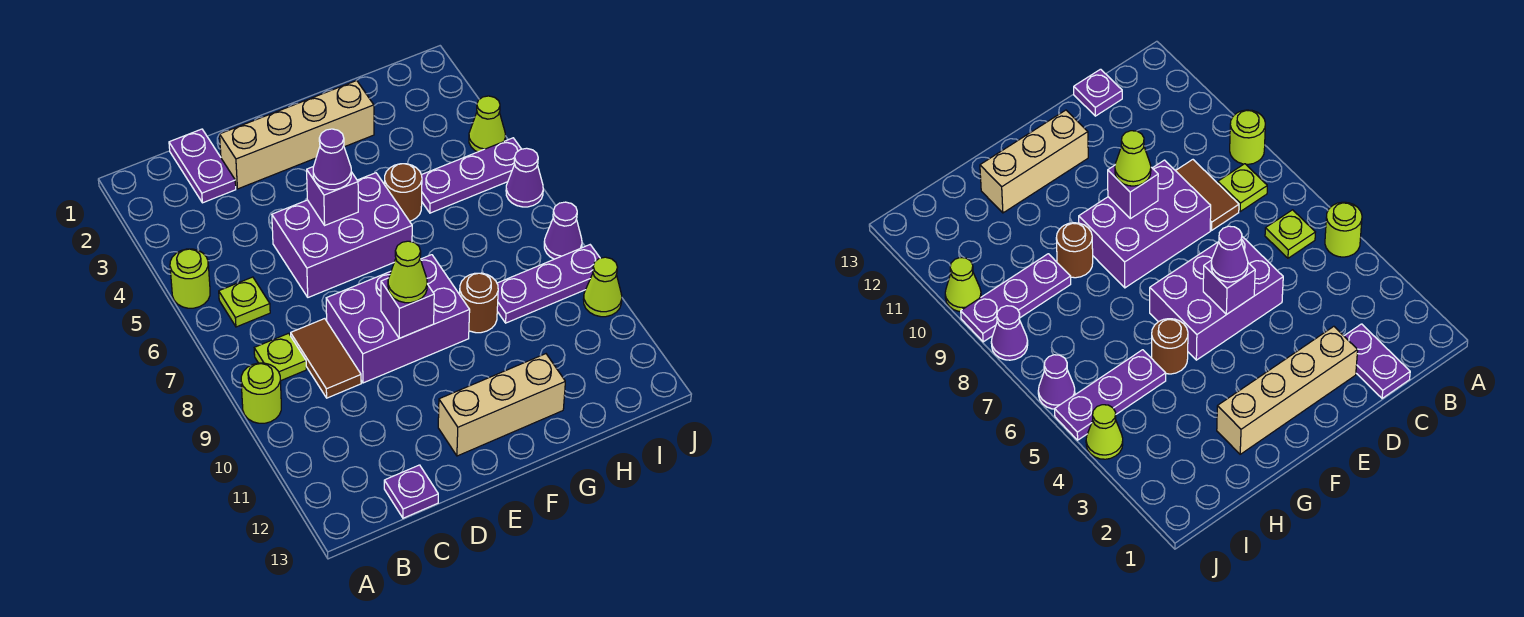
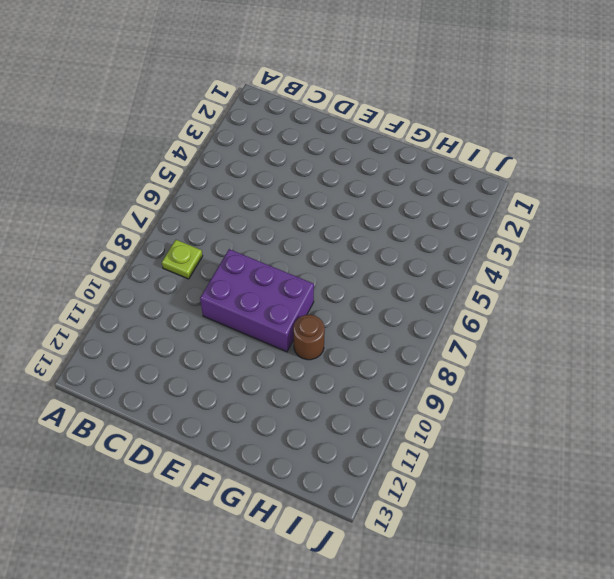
none -> lime round brick A5 level 1
none -> lime round brick A9 level 1
none -> lime plate B6 level 1

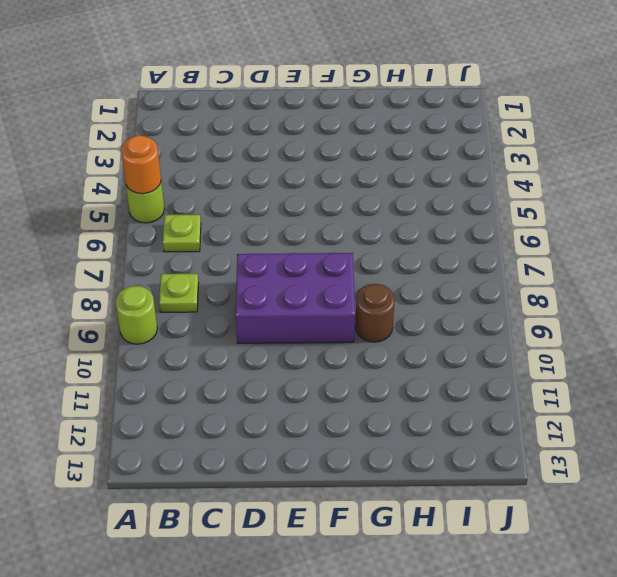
orange round brick A5 level 2 -> none
none -> purple plate C1:C2 level 1
none -> brown tile C8:C9 level 1
none -> purple plate C13 level 1

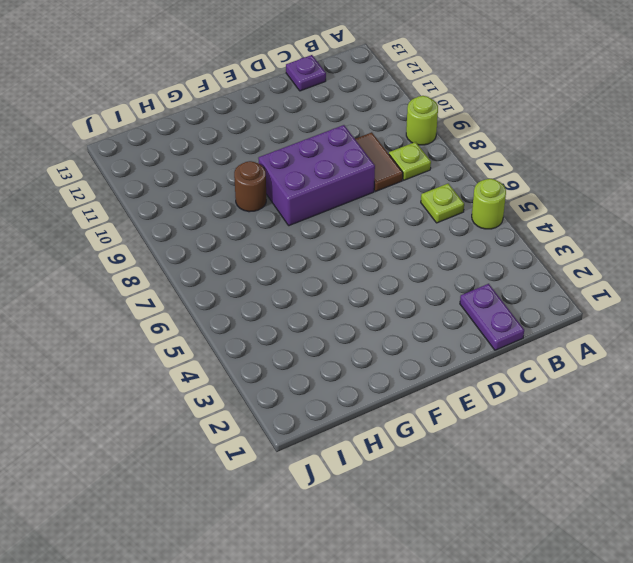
none -> tan brick D2:G2 level 1
none -> purple brick D5:F6 level 1
none -> tan brick E12:G12 level 1

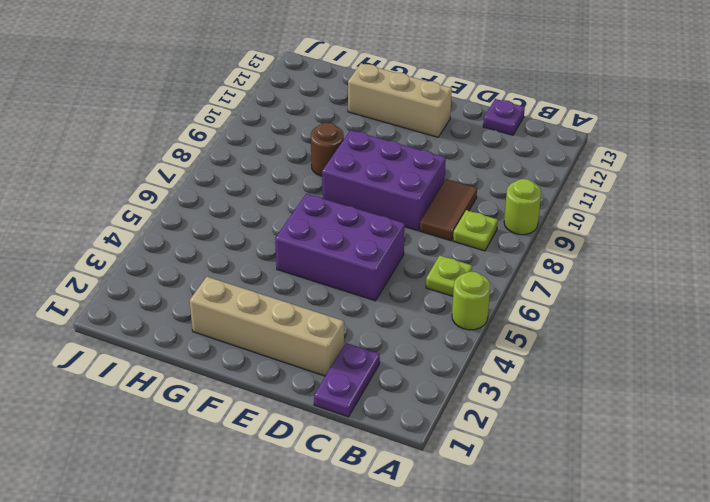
none -> brown round brick G5 level 1
none -> purple plate H5:J5 level 1
none -> purple plate H9:J9 level 1

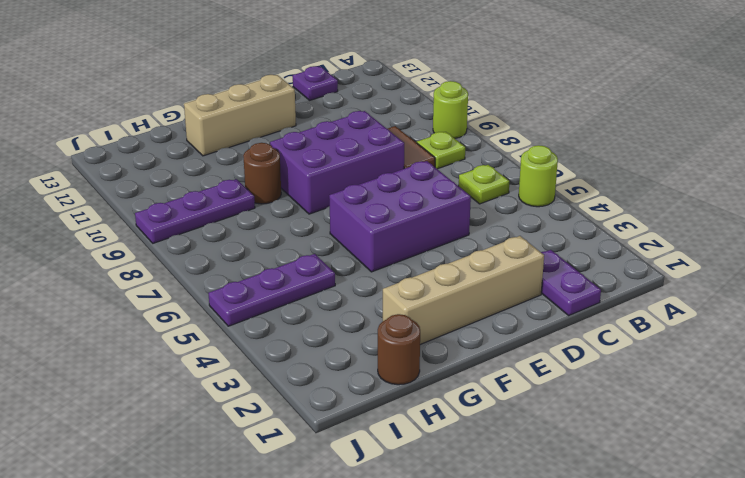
brown round brick H1 level 1 -> brown round brick G5 level 1
none -> lime cone J4 level 1
none -> purple cone J6 level 1
none -> purple cone J8 level 1

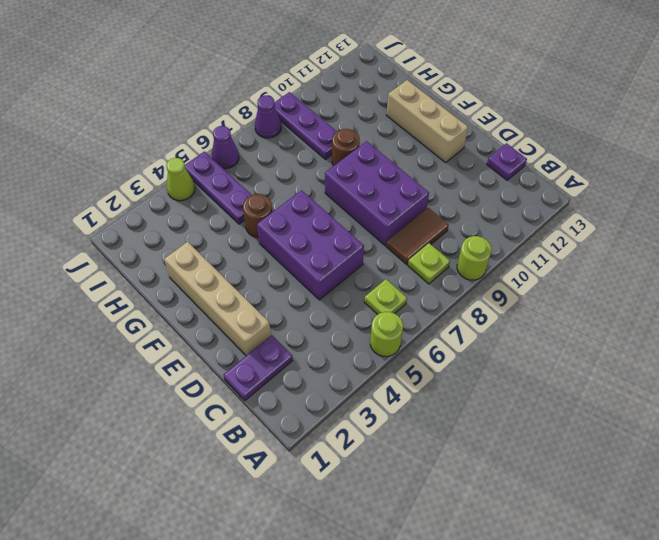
none -> lime cone J10 level 1
none -> purple brick E5 level 2
none -> purple brick E9 level 2

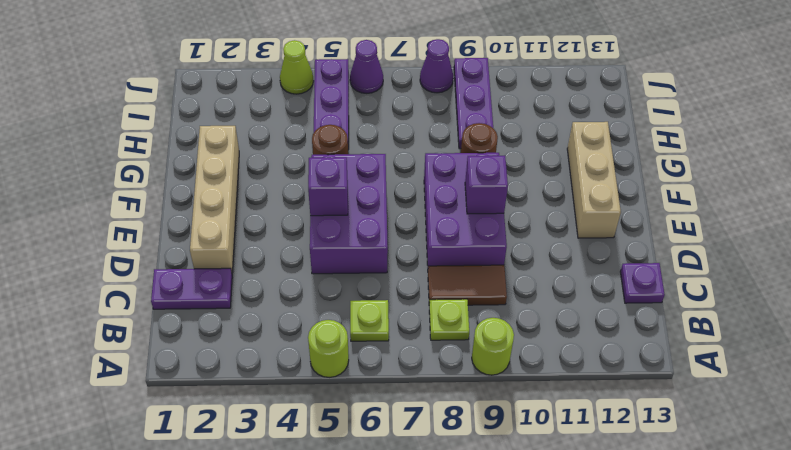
none -> lime cone J10 level 1
none -> purple cone E5 level 3
none -> lime cone E9 level 3

